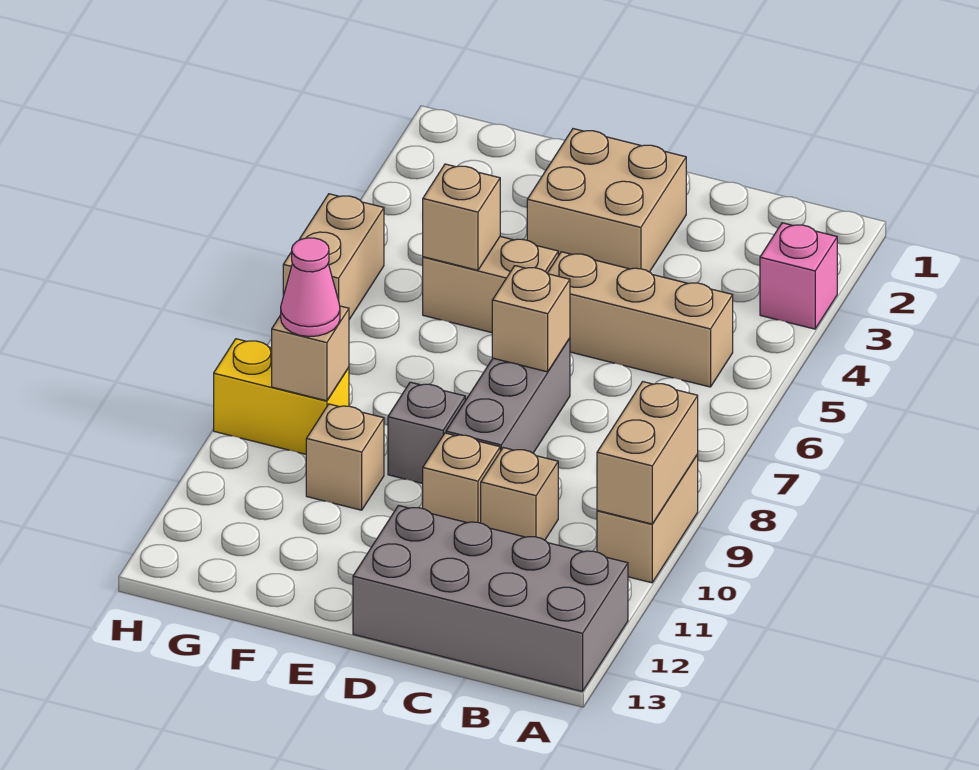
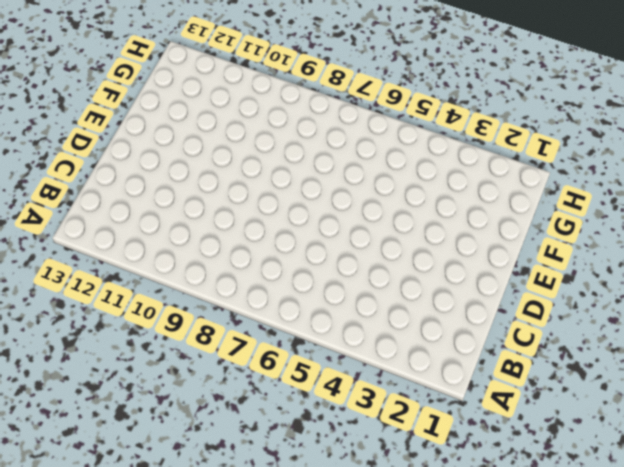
none -> pink brick A3 level 1
none -> tan brick A9:A10 level 1
none -> grey brick A12:D13 level 1

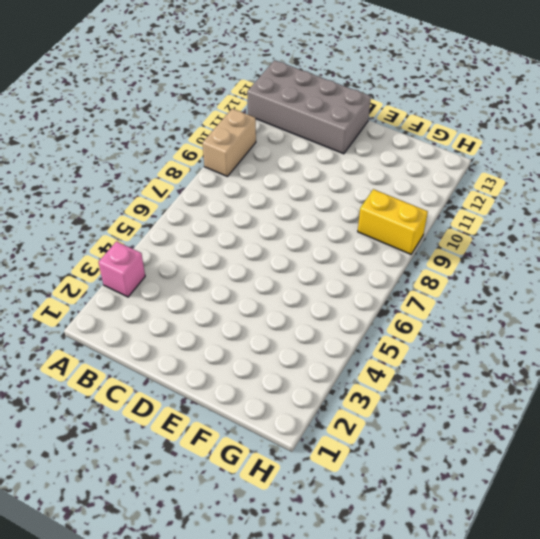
none -> tan brick B5:D5 level 1
none -> tan brick C10 level 1
none -> tan brick D2:E3 level 1

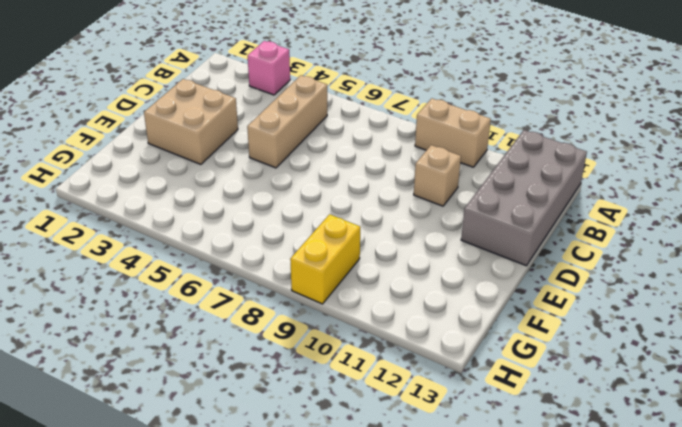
none -> grey brick D7:D9 level 1
none -> tan brick D10 level 1
none -> tan brick E5:F5 level 1

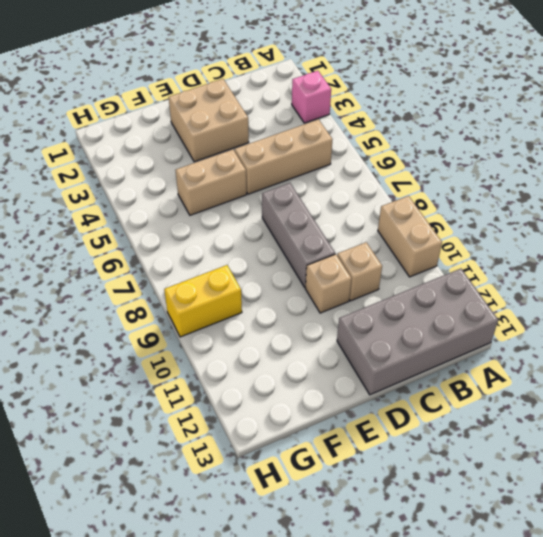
none -> grey brick E9 level 1
none -> tan brick F10 level 1
none -> tan brick H5:H6 level 1

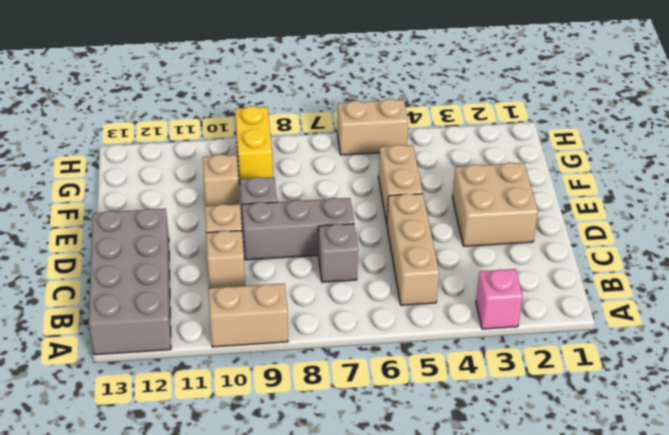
grey brick C7 level 1 -> none
none -> tan brick A9:A10 level 2
none -> tan brick D7 level 2
none -> tan brick F5 level 2

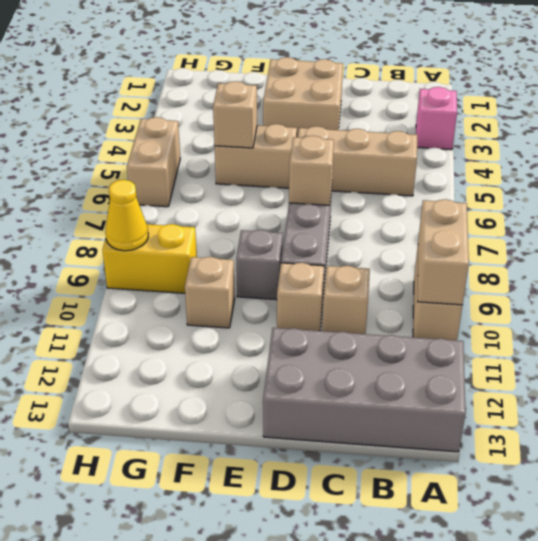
yellow cone H9 level 2 -> none
none -> tan brick G9 level 2
none -> pink cone G9 level 3

